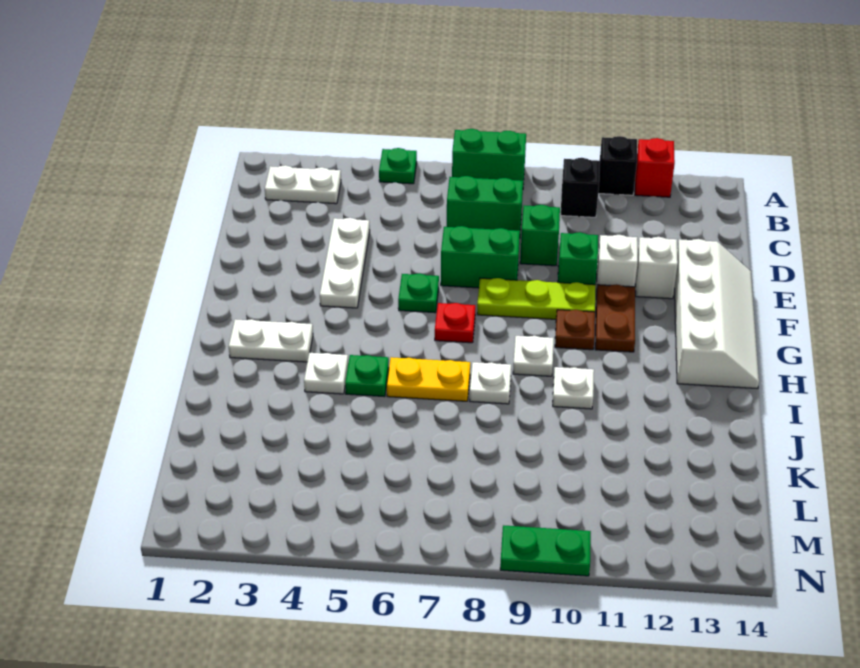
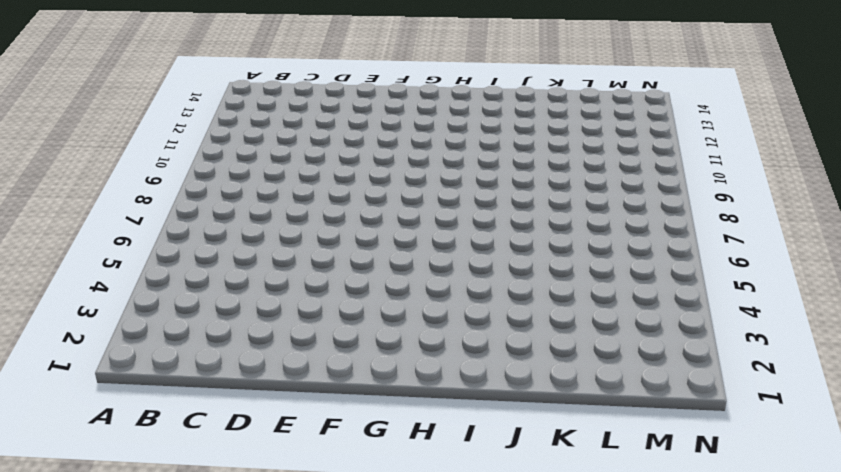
none -> green plate A5 level 1
none -> green brick A7:A8 level 1
none -> black brick A11 level 1

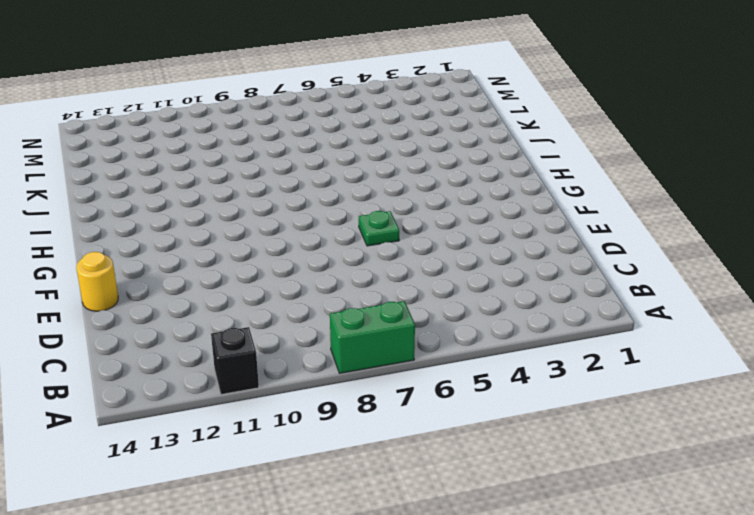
yellow round brick E14 level 1 -> white slope E13:H14 level 1 top 13
none -> green plate A5 level 1
none -> red brick A12 level 1
none -> white plate B2:B3 level 1

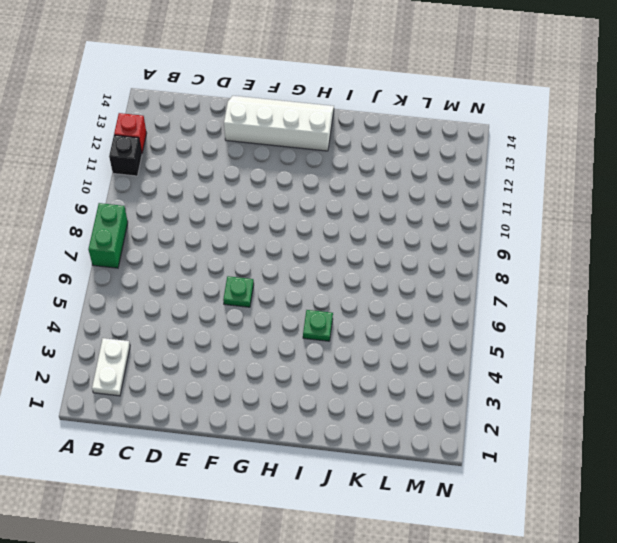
none -> green plate A5 level 1
none -> black brick B10 level 1
none -> green brick C7:C8 level 1

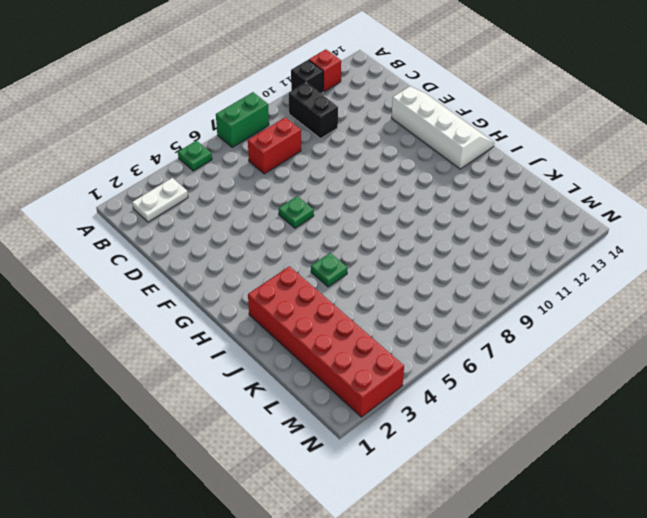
black brick B10:C10 level 1 -> black brick B10 level 1
red brick C7:C8 level 1 -> green brick C7:C8 level 1
red brick I2:N3 level 1 -> none
none -> white plate D4:F4 level 1
none -> green brick D9 level 1
none -> green brick E7:E8 level 1

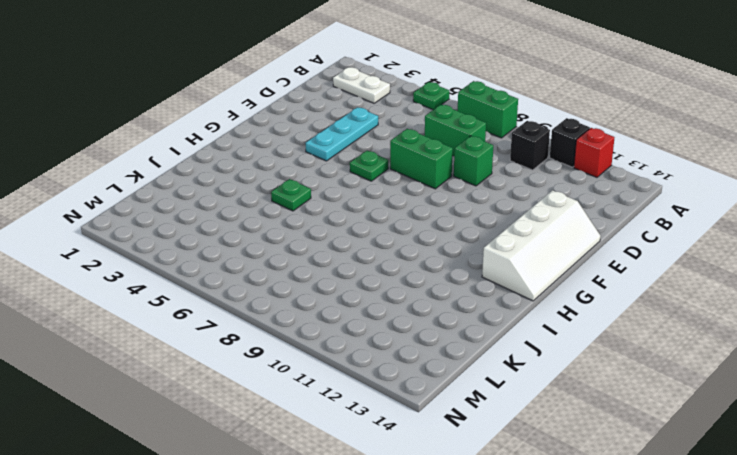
cyan plate D4:F4 level 1 -> white plate D4:F4 level 1
none -> green brick E10 level 1
none -> white brick E11 level 1
none -> white brick E12 level 1

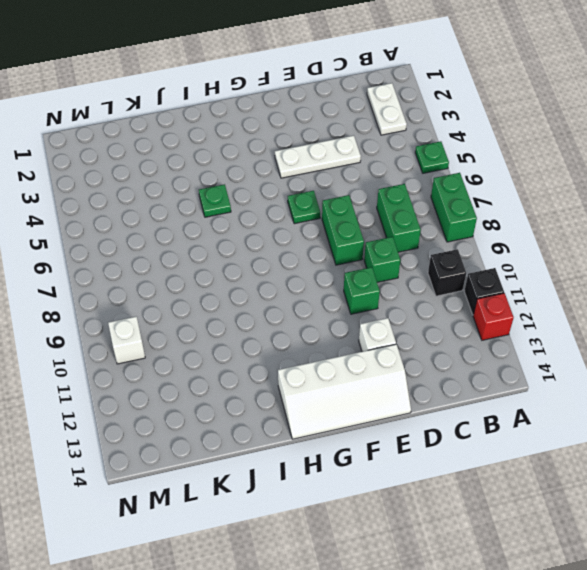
white brick M10 level 1 -> white brick E11 level 1
none -> lime plate F8:F10 level 1
none -> brown plate F11:G11 level 1
none -> red plate G7 level 1

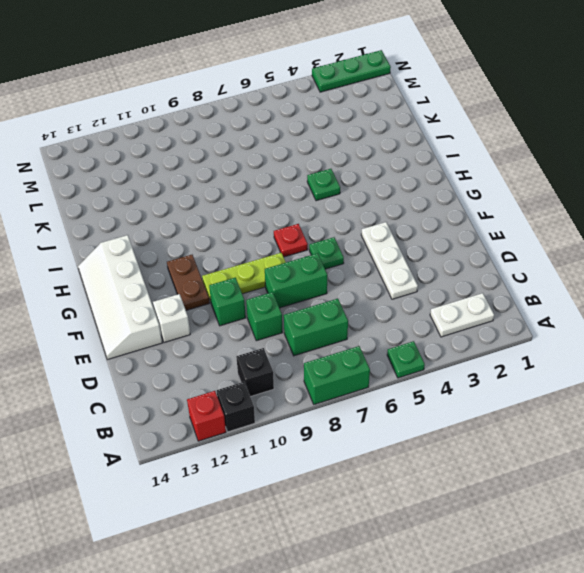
green plate N1:N3 level 1 -> none
none -> white brick E11 level 1
none -> brown plate G10 level 1
none -> white plate H2:H3 level 1

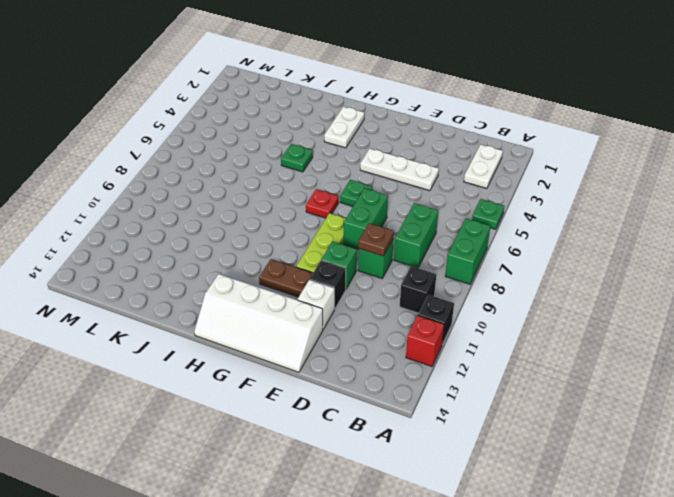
brown plate D9 level 2 -> brown plate G10 level 1
black brick E11 level 1 -> white brick E11 level 1
none -> white plate H9 level 1
none -> white plate I4 level 1
none -> yellow plate I6:I7 level 1

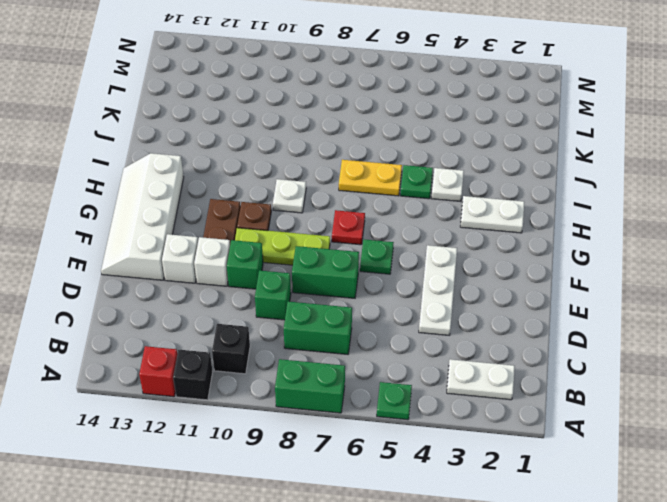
none -> white plate I8 level 1
none -> white plate I10 level 1
none -> green plate N9:N10 level 1

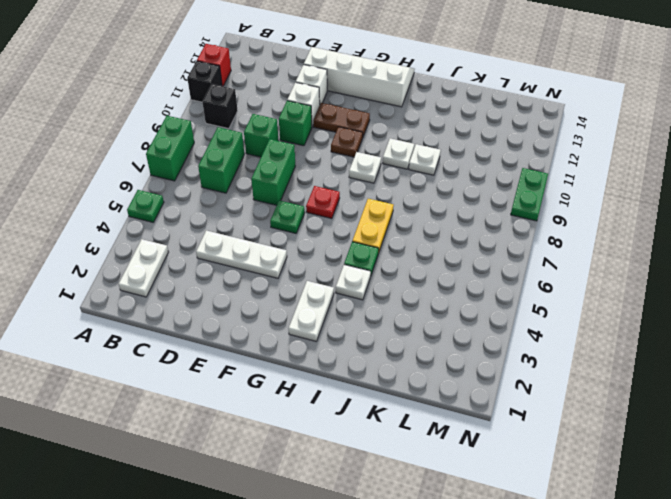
white plate J10 level 1 -> white plate I8 level 1
none -> lime plate F8:F10 level 1

